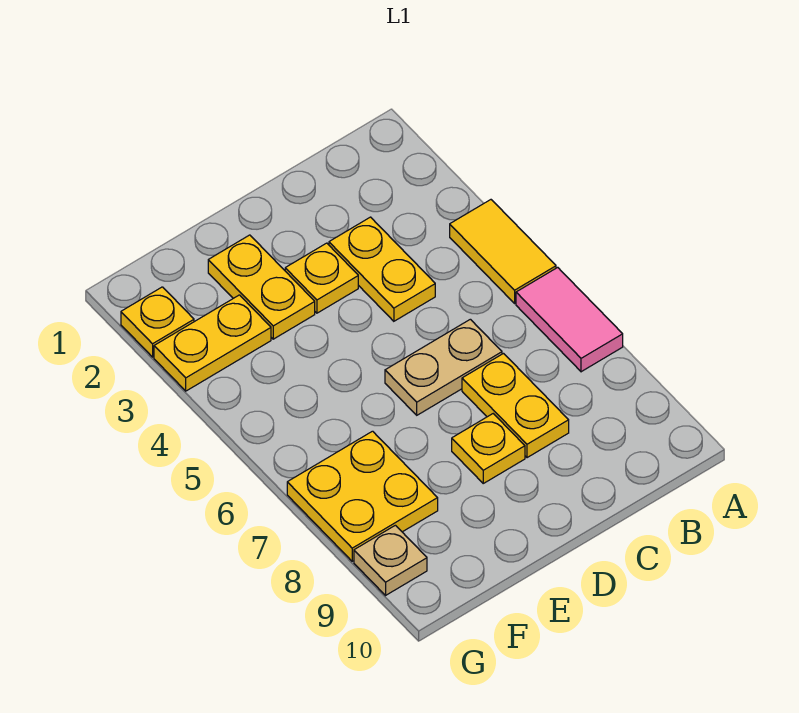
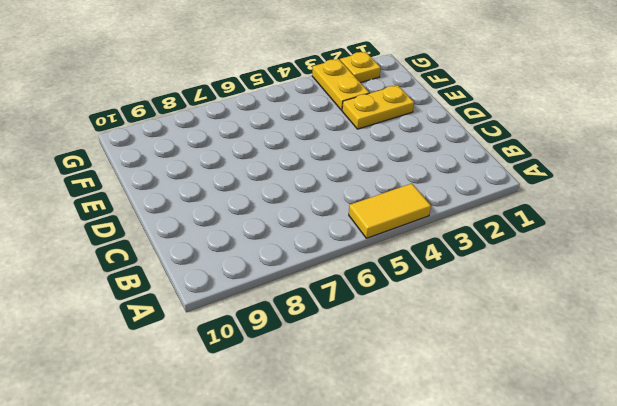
none -> pink tile A6:A7 level 1
none -> yellow plate C3:C4 level 1
none -> tan plate C6:D6 level 1

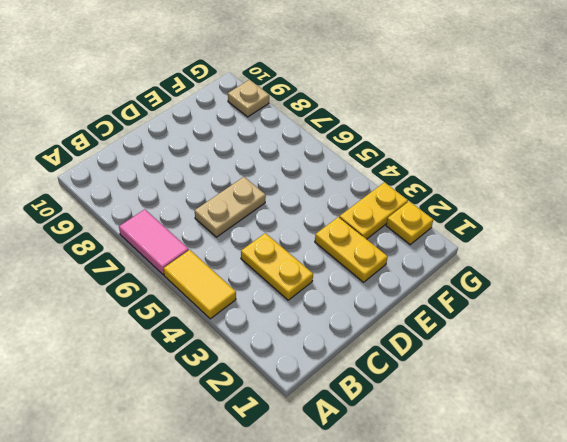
none -> yellow plate C7:C8 level 1
none -> yellow plate D3 level 1
none -> yellow plate D8 level 1

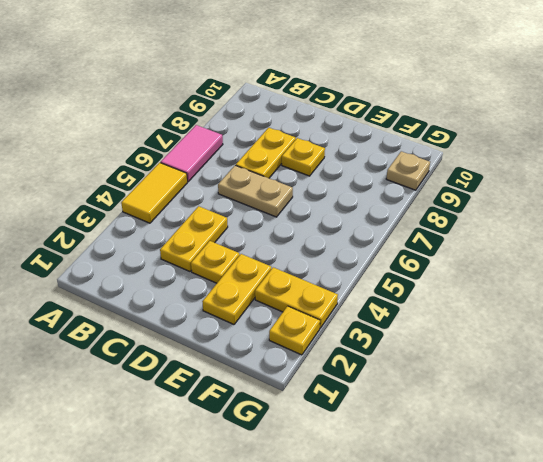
none -> yellow plate F7:G8 level 1

